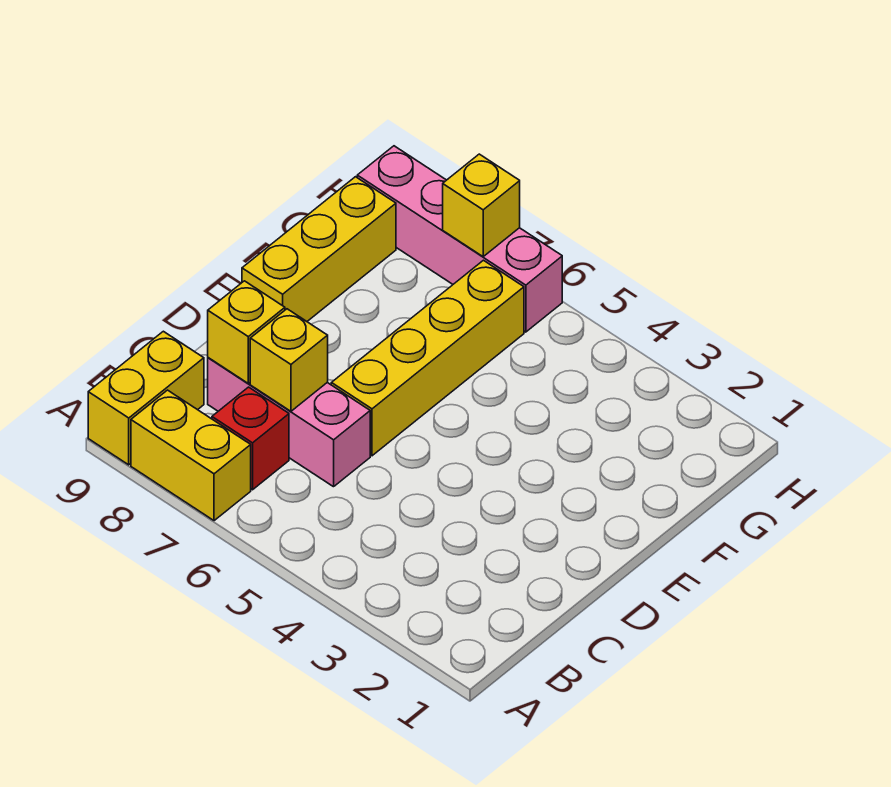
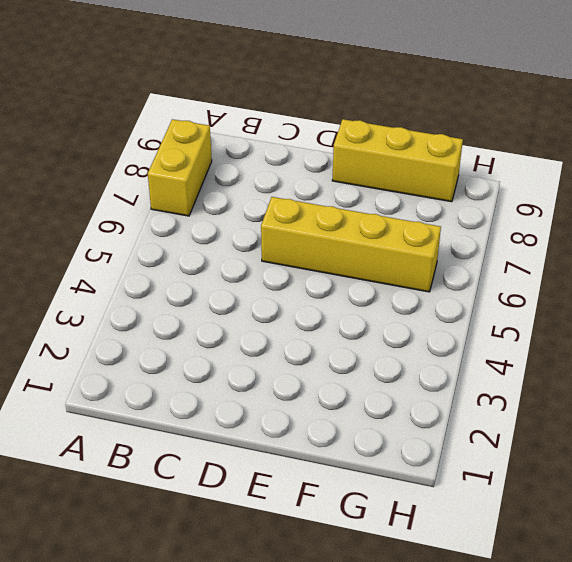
none -> yellow brick A9:B9 level 1
none -> red brick B7 level 1

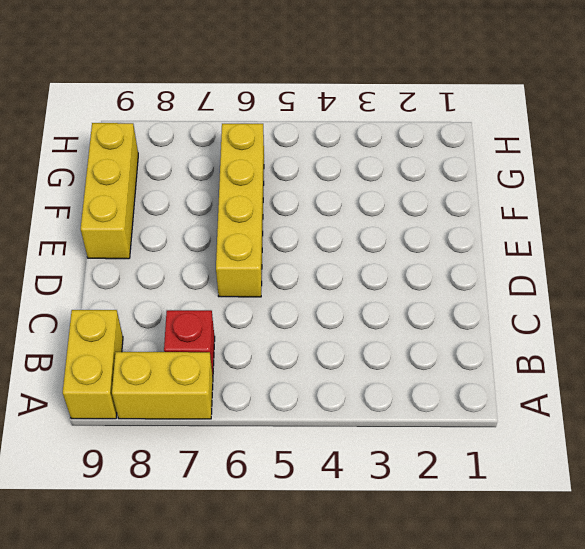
none -> pink brick C6:C8 level 1
none -> pink brick H6:H9 level 1

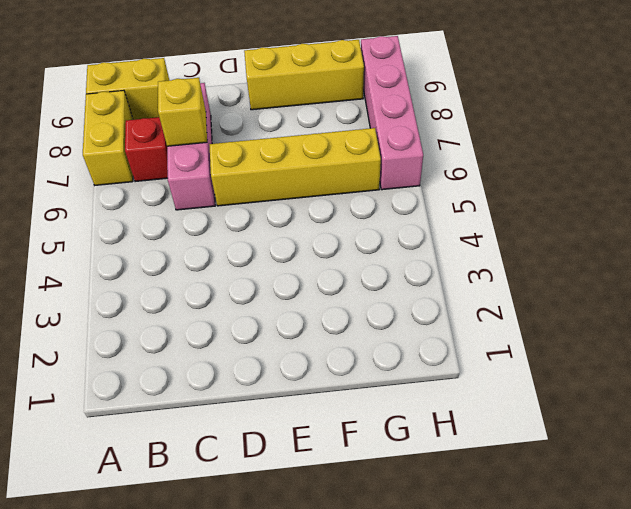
none -> yellow brick C8 level 2
none -> yellow brick H7 level 2

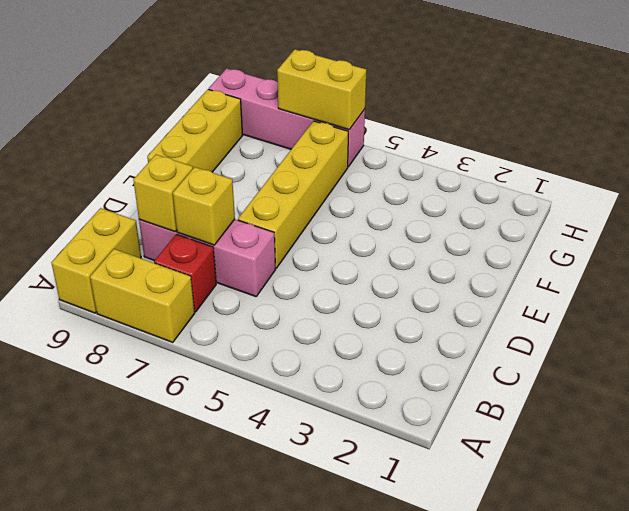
yellow brick H6:H7 level 2 -> yellow brick H7 level 2

